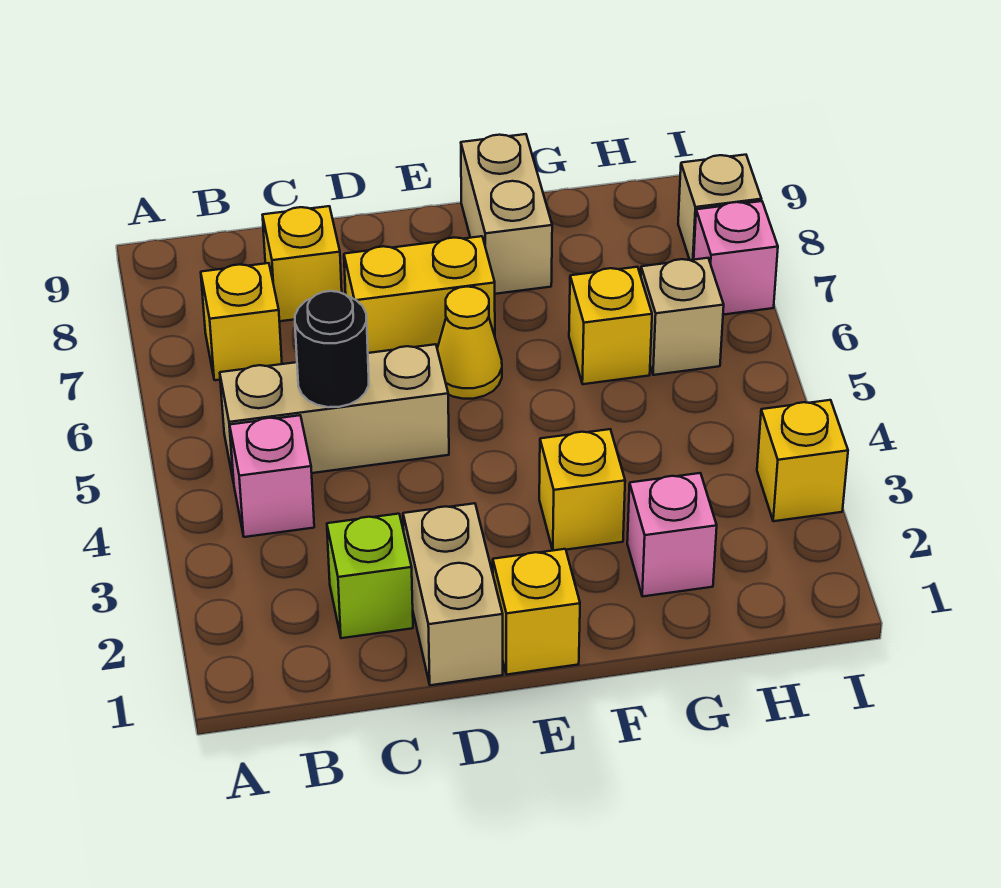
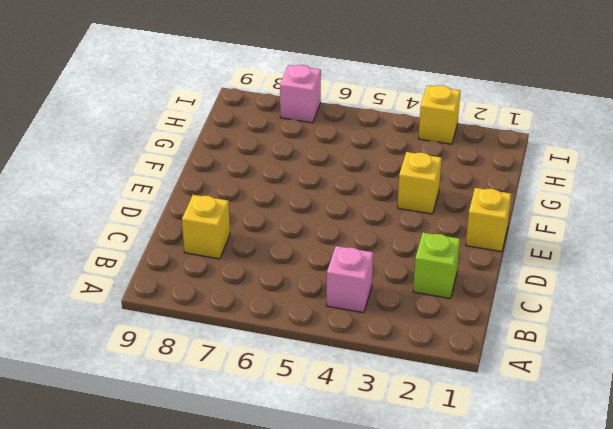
none -> tan brick B5:D5 level 1
none -> yellow brick B7 level 1
none -> tan brick D1:D2 level 1

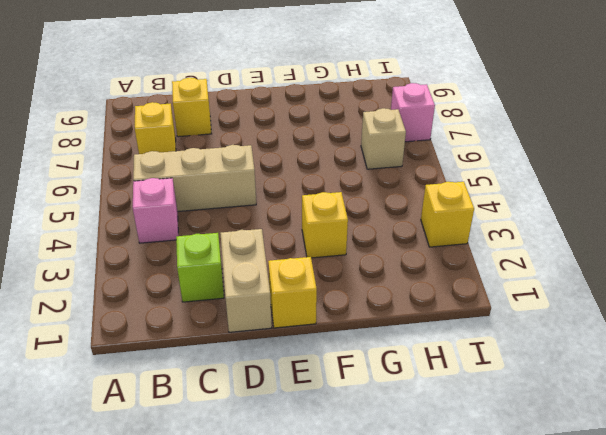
none -> yellow brick D7:E7 level 1
none -> yellow cone E6 level 1
none -> tan brick F8:F9 level 1

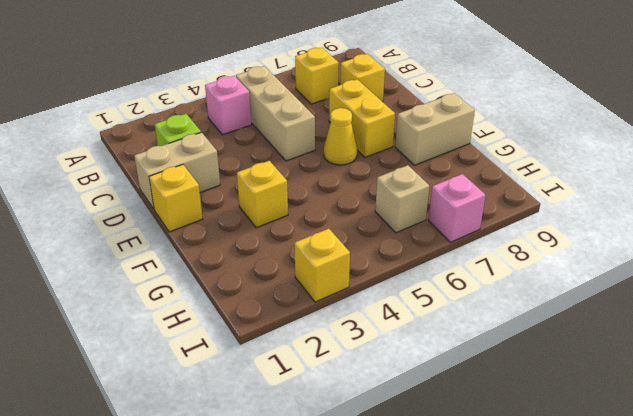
none -> pink brick G2 level 1
none -> yellow brick G6 level 1
none -> tan brick I8 level 1

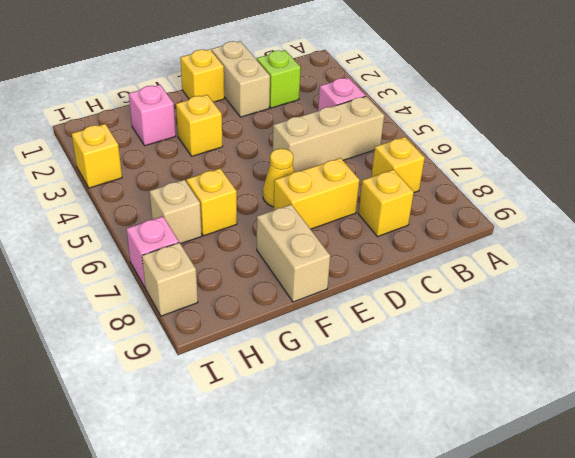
none -> black round brick C5 level 2

